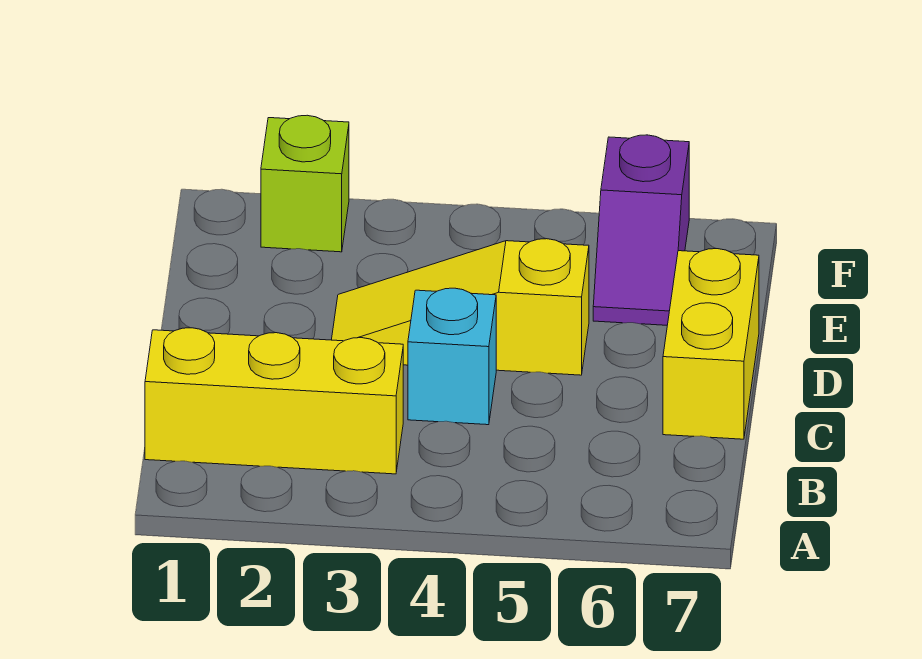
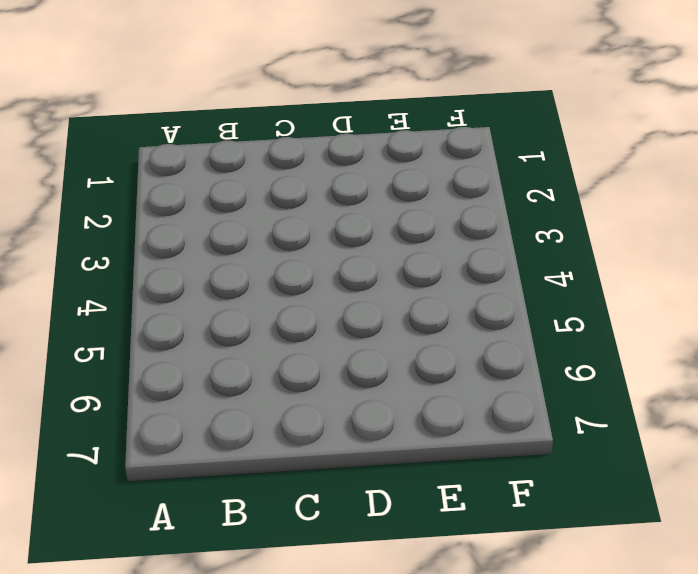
none -> yellow brick B1:B3 level 1
none -> cyan brick C4 level 1

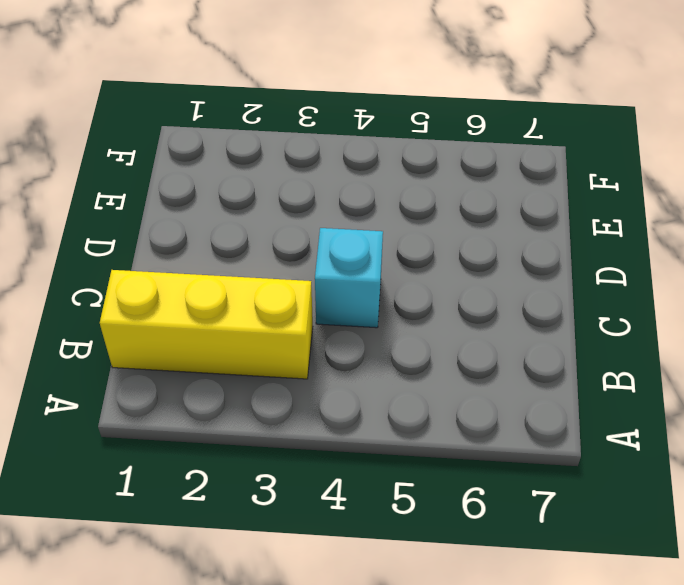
none -> yellow brick C7:D7 level 1
none -> yellow slope D3:D5 level 1 top 5

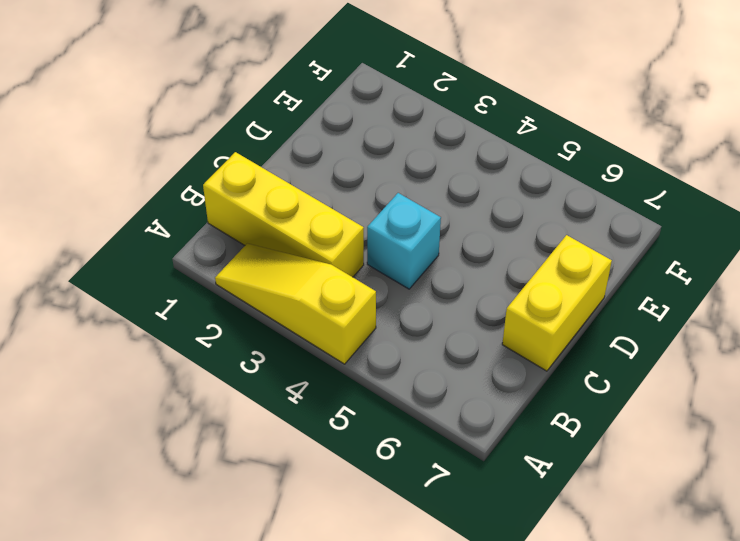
yellow slope A2:A4 level 1 top 4 -> yellow slope D3:D5 level 1 top 5
none -> purple slope E6:F6 level 1 top F
none -> lime brick F2 level 1

